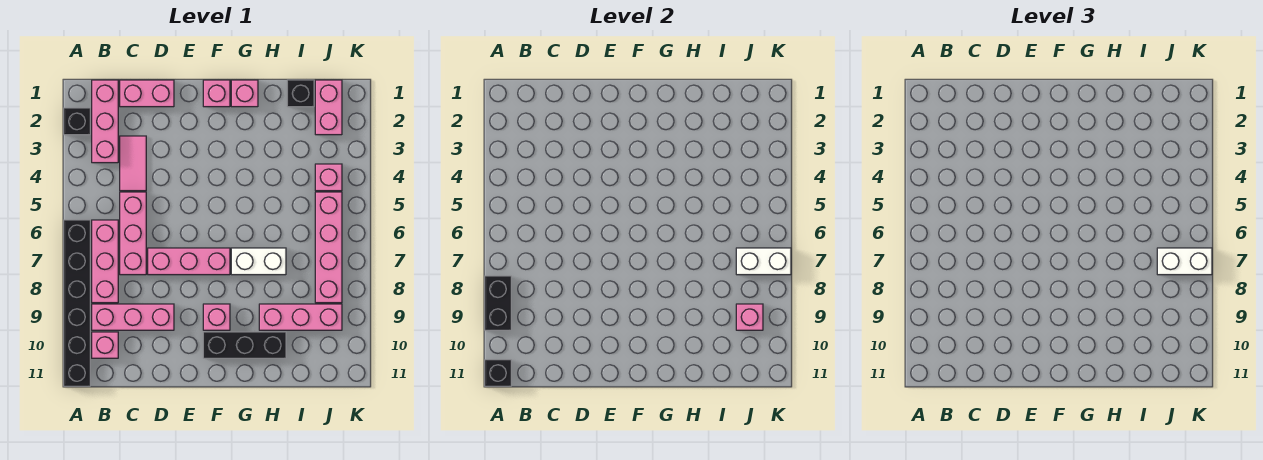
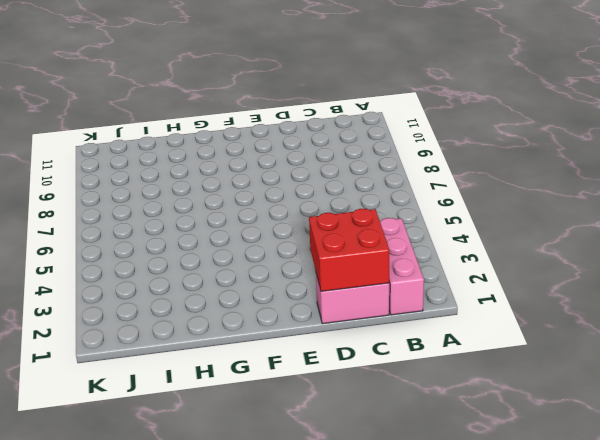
red brick C1:D2 level 2 -> none
none -> black brick A2 level 1
none -> black brick A6:A11 level 1
none -> pink brick B6:B8 level 1

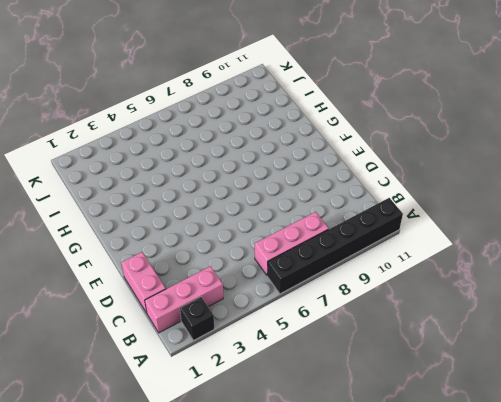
none -> pink brick B9:D9 level 1
none -> pink brick B10 level 1
none -> pink tile C3:C4 level 1

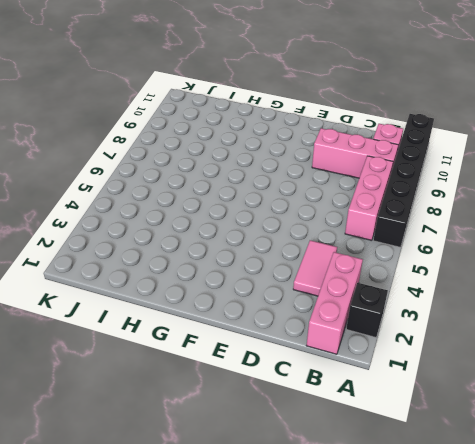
none -> pink brick C1:D1 level 1
none -> pink brick C5:C7 level 1
none -> pink brick D7:F7 level 1

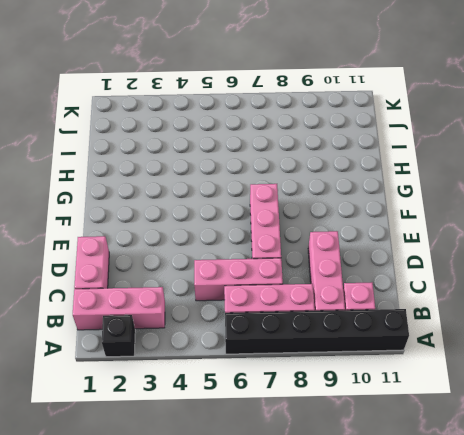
none -> pink tile C3:C4 level 1
none -> pink brick F1 level 1
none -> pink brick F9 level 1

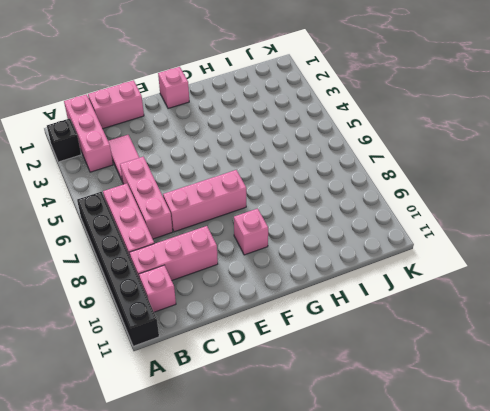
none -> black brick F10:H10 level 1
none -> pink brick G1 level 1
none -> white brick G7:H7 level 1

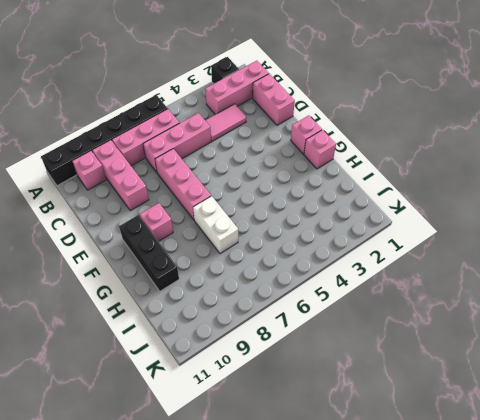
none -> pink brick H9:J9 level 1
none -> black brick I1 level 1
none -> pink brick J1:J2 level 1

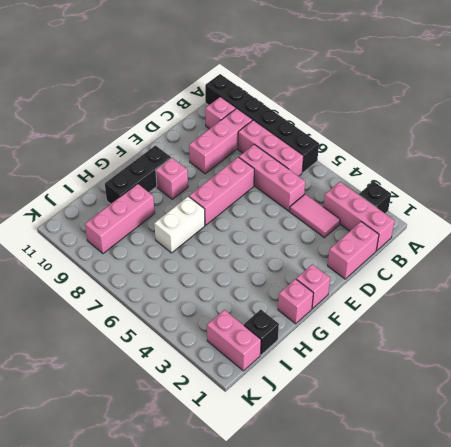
none -> pink brick J4 level 1
none -> pink brick J5:J8 level 1
none -> black brick A8:A9 level 2

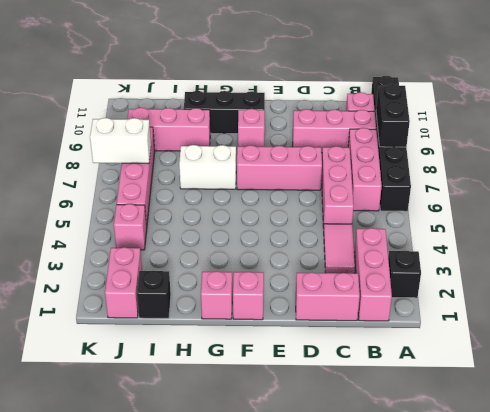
none -> black brick A11 level 2
none -> pink brick J9 level 2
none -> white brick J7:K7 level 3

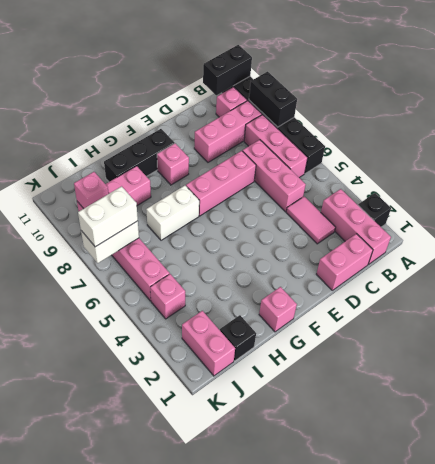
black brick A11:B11 level 2 -> black brick A11 level 2
none -> pink brick F1 level 1

